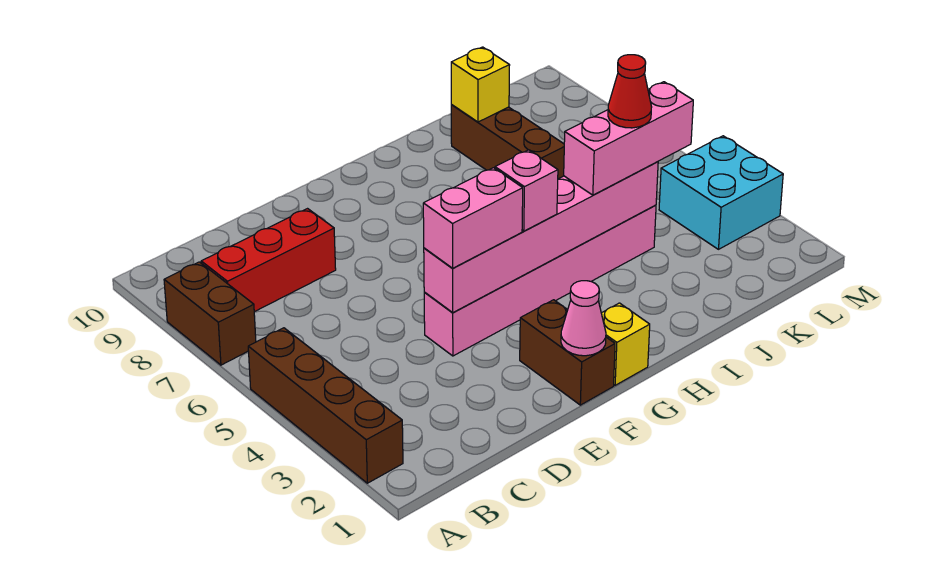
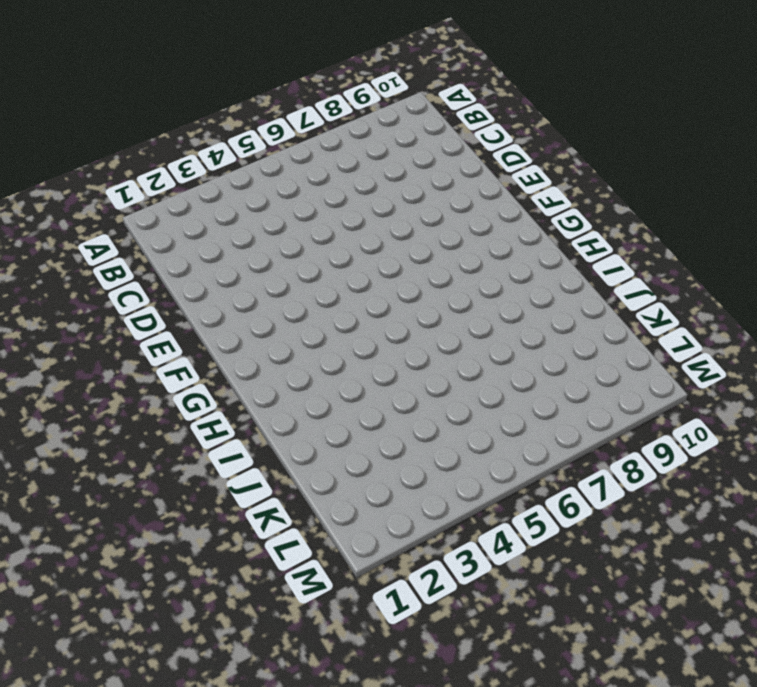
none -> brown brick A2:A5 level 1
none -> brown brick A7:A8 level 1
none -> red brick B8:D8 level 1

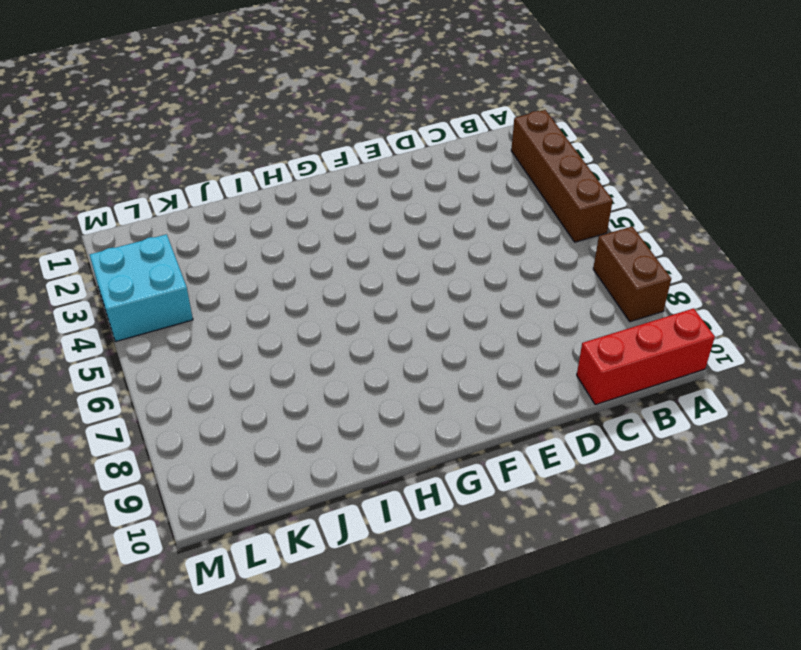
red brick A10:C10 level 1 -> red brick B8:D8 level 1
none -> pink brick E4:J4 level 1
none -> brown brick F1:F2 level 1
none -> yellow brick G1 level 1

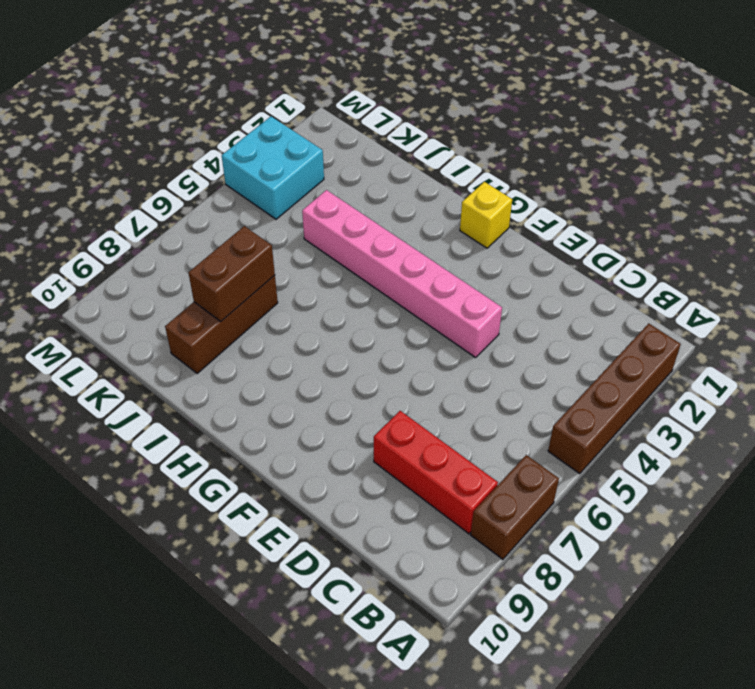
brown brick J7:J8 level 2 -> brown brick F1:F2 level 1
none -> pink brick E4:J4 level 2
none -> pink cone F1 level 2
none -> yellow brick J9 level 2

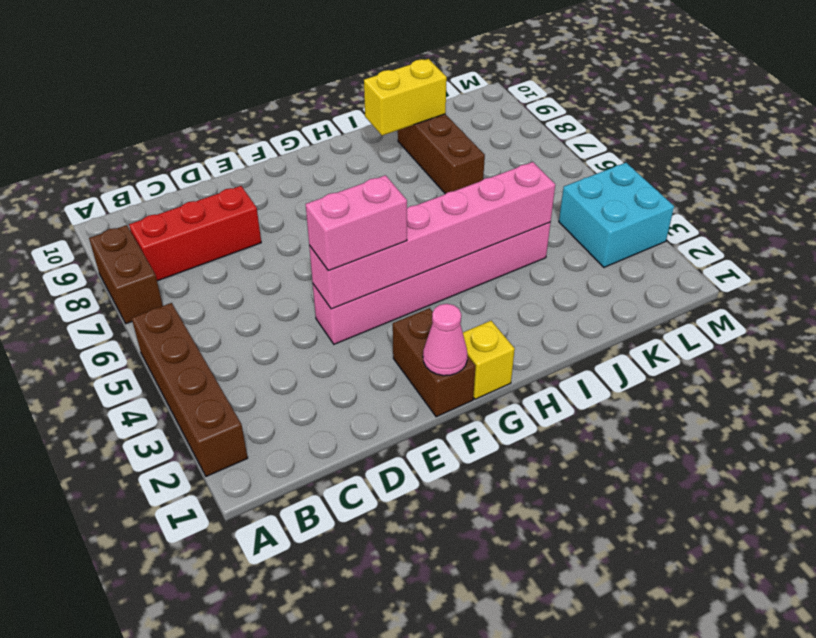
yellow brick I9:J9 level 2 -> yellow brick J9 level 2
none -> pink brick G4 level 3
none -> pink brick I4:K4 level 3
none -> red cone J4 level 4

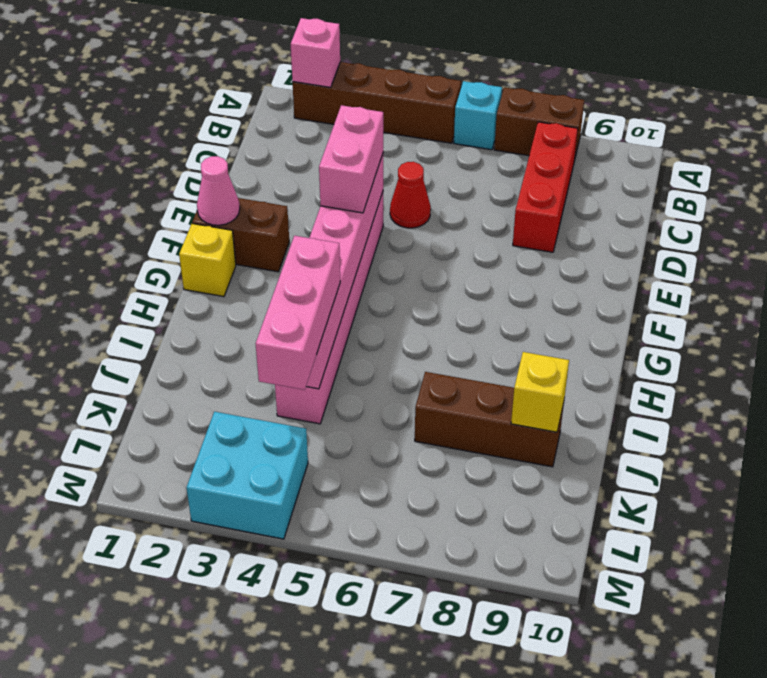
pink brick A2 level 2 -> pink brick G4 level 3
cyan brick A6 level 1 -> none
red cone D5 level 1 -> red cone J4 level 4

